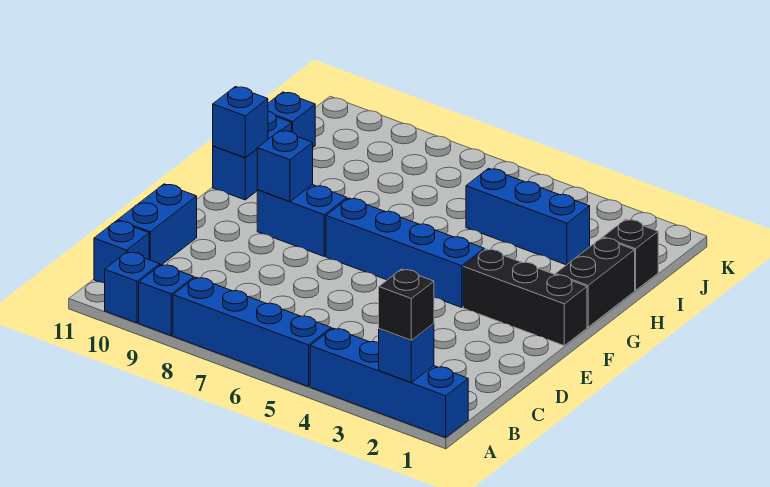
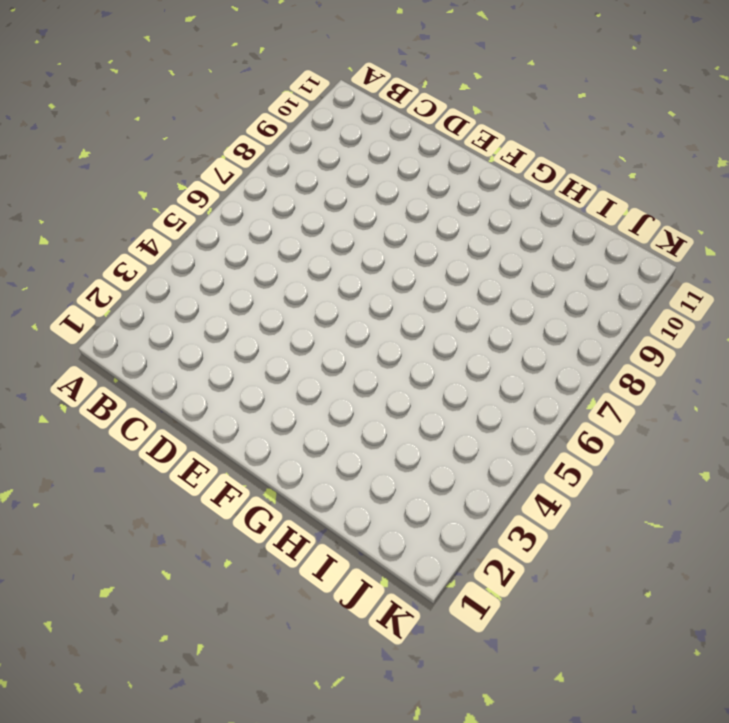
none -> blue brick A1:A4 level 1
none -> blue brick A5:A8 level 1
none -> blue brick A9 level 1

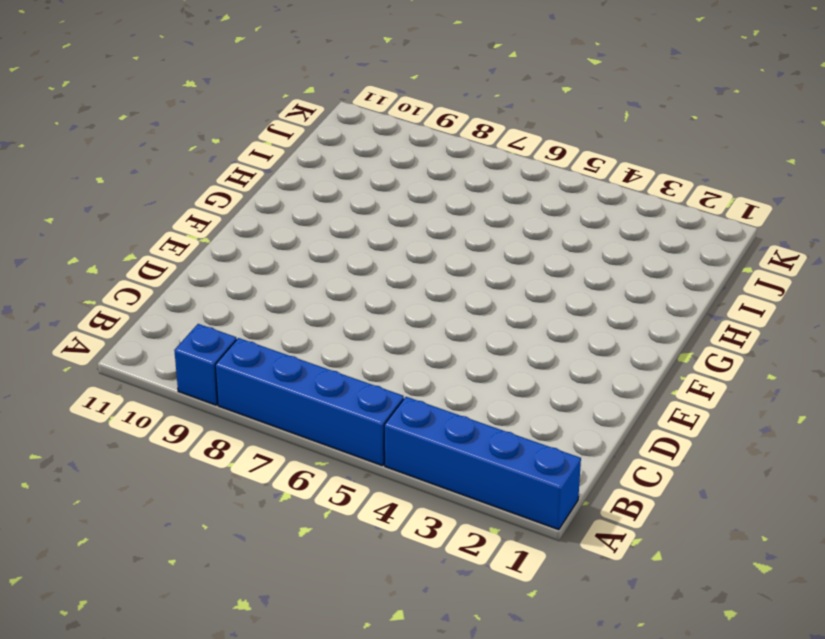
none -> blue brick A10 level 1
none -> blue brick B11 level 1
none -> blue brick C11:D11 level 1

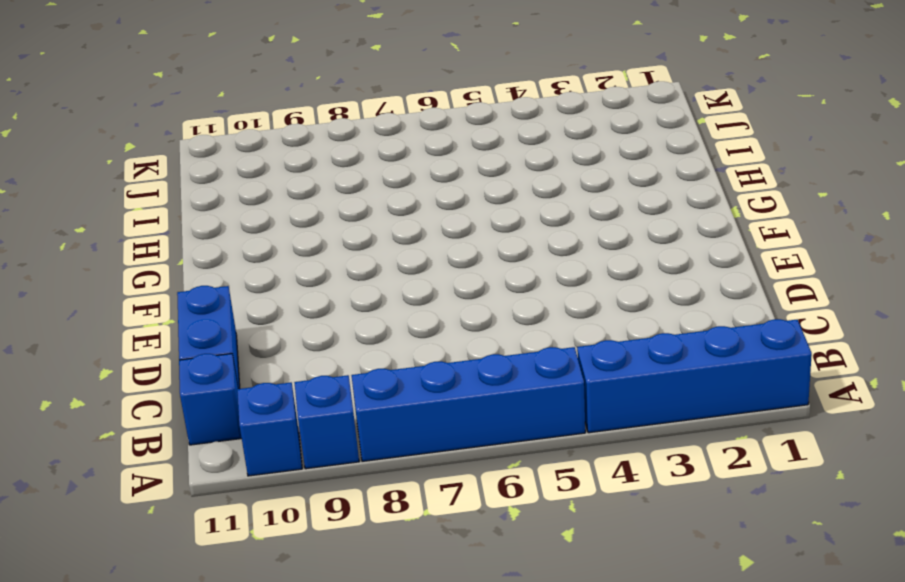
none -> black brick F1:F3 level 1
none -> blue brick F4:F7 level 1
none -> blue brick F8:F9 level 1

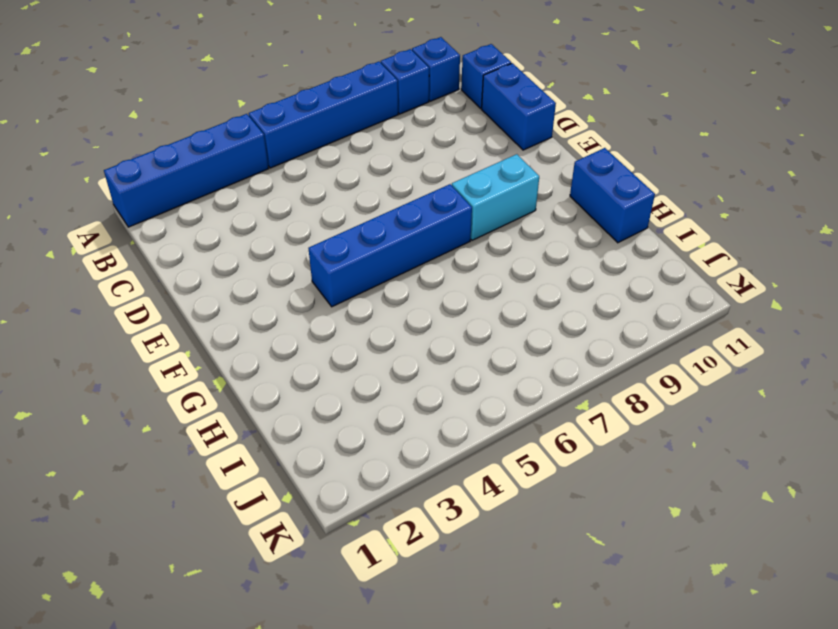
cyan brick F8:F9 level 1 -> blue brick F8:F9 level 1
none -> black brick F1:F3 level 1
none -> black brick G1:H1 level 1
none -> black brick I1 level 1

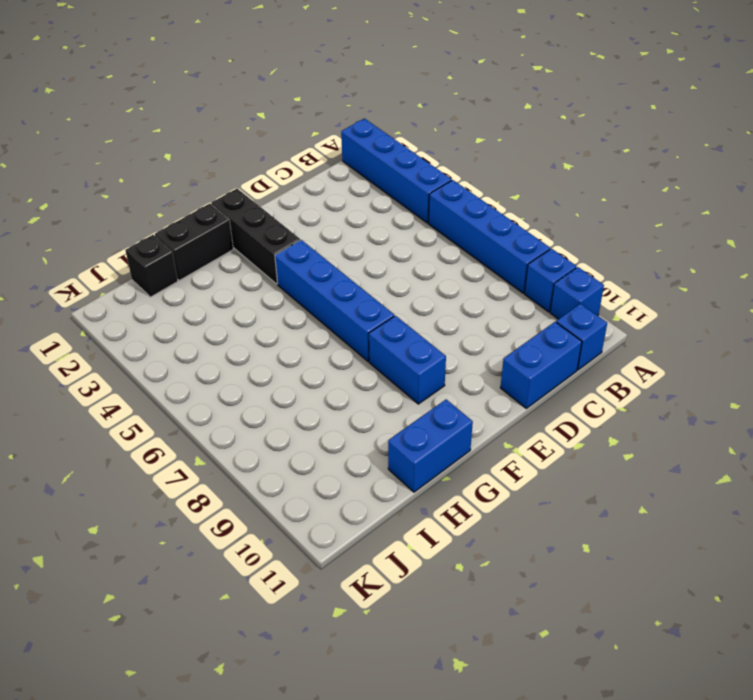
none -> blue brick I3:I5 level 1
none -> blue brick I11 level 1
none -> blue brick A2 level 2

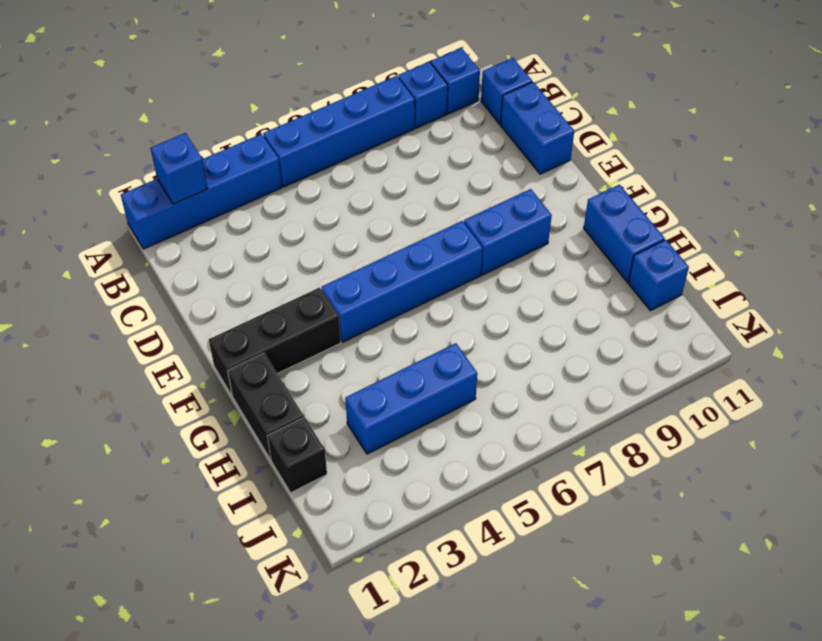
none -> blue brick F9 level 2
none -> blue brick G11 level 2
none -> black brick A2 level 3

